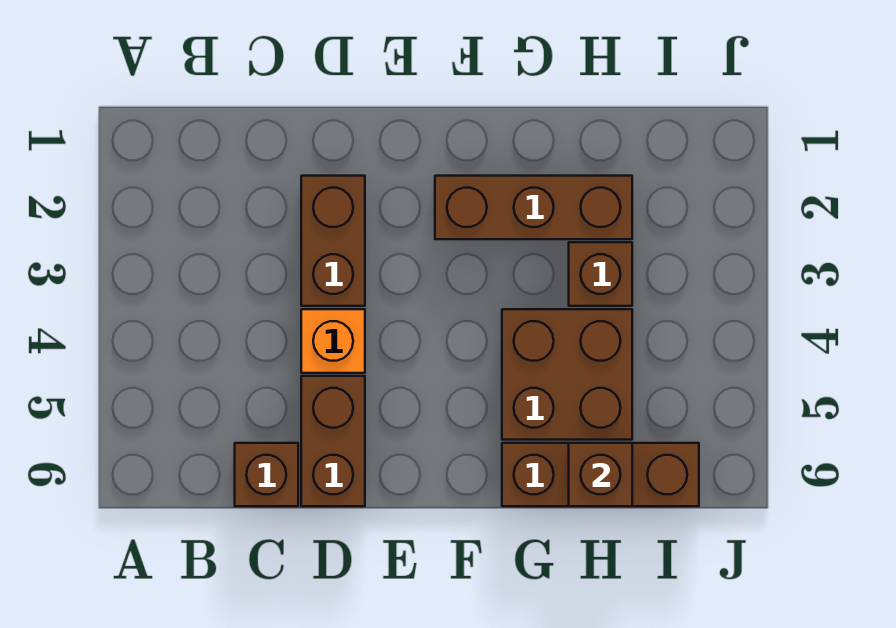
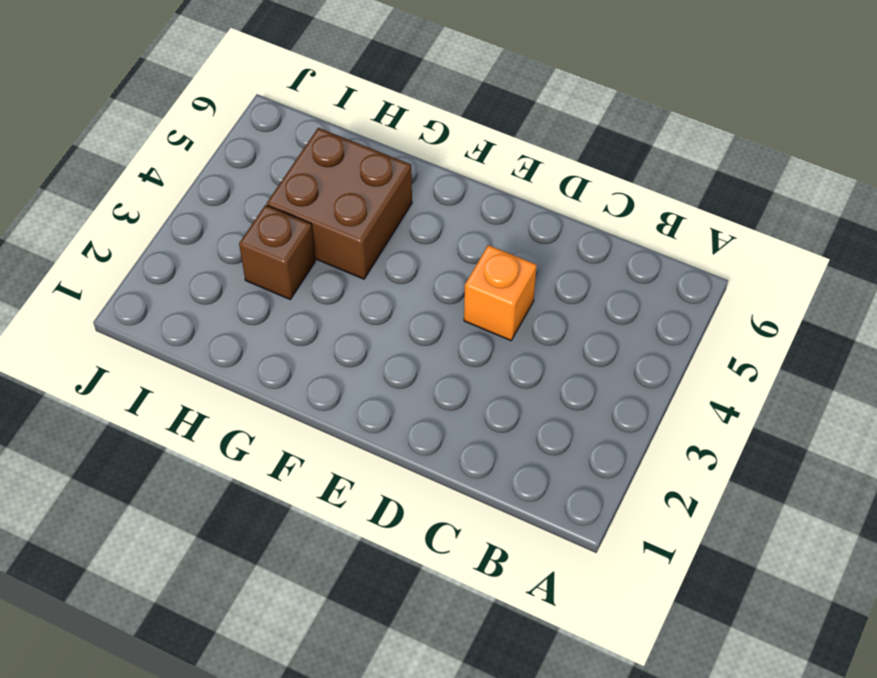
none -> brown brick C6 level 1
none -> brown brick D2:D3 level 1

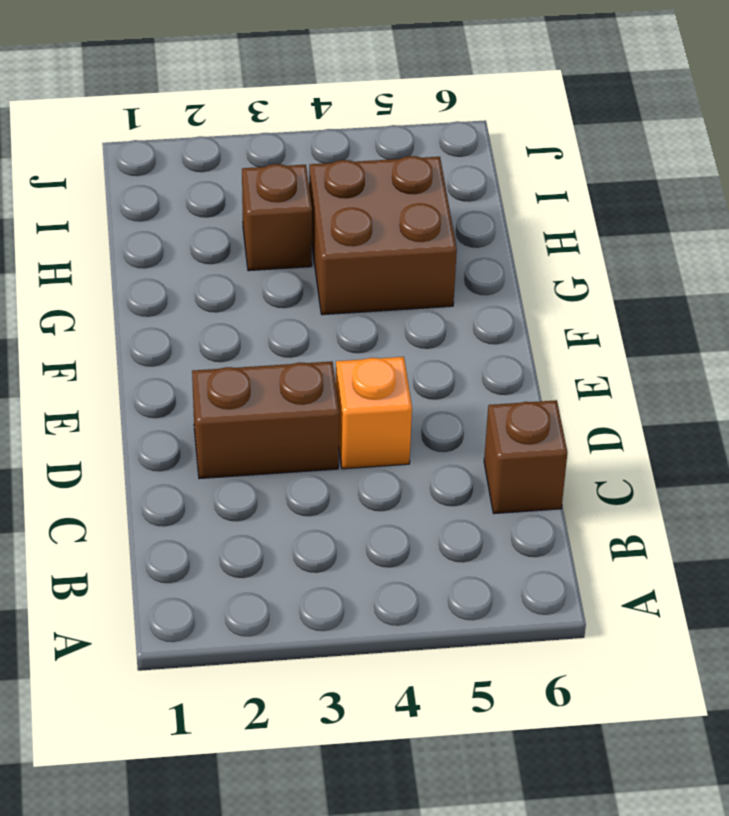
none -> brown brick D5:D6 level 1
none -> brown brick F2:H2 level 1

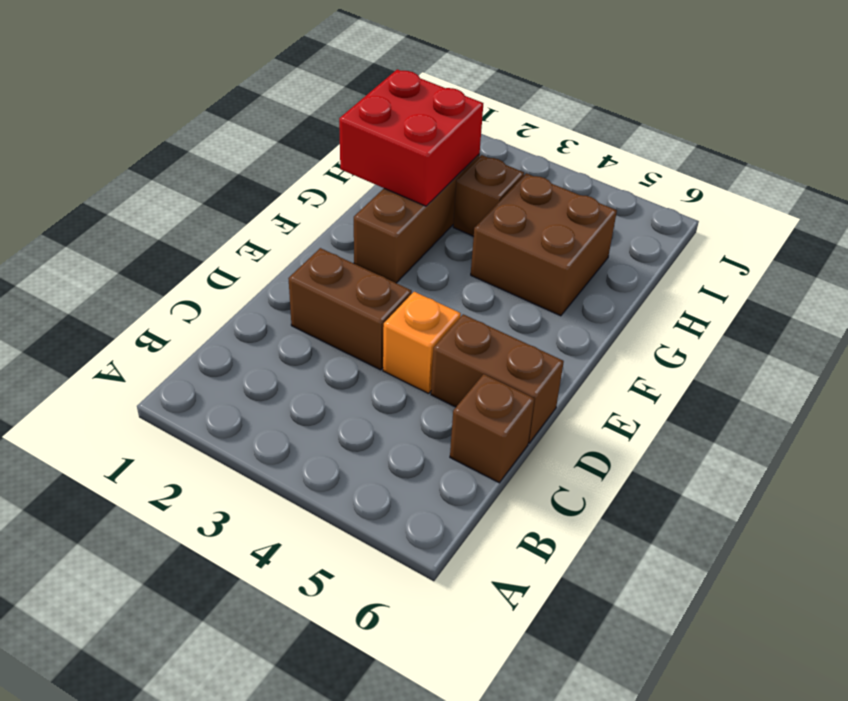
red brick G1:H2 level 2 -> none
none -> brown brick G6:I6 level 1
none -> brown brick H6 level 2

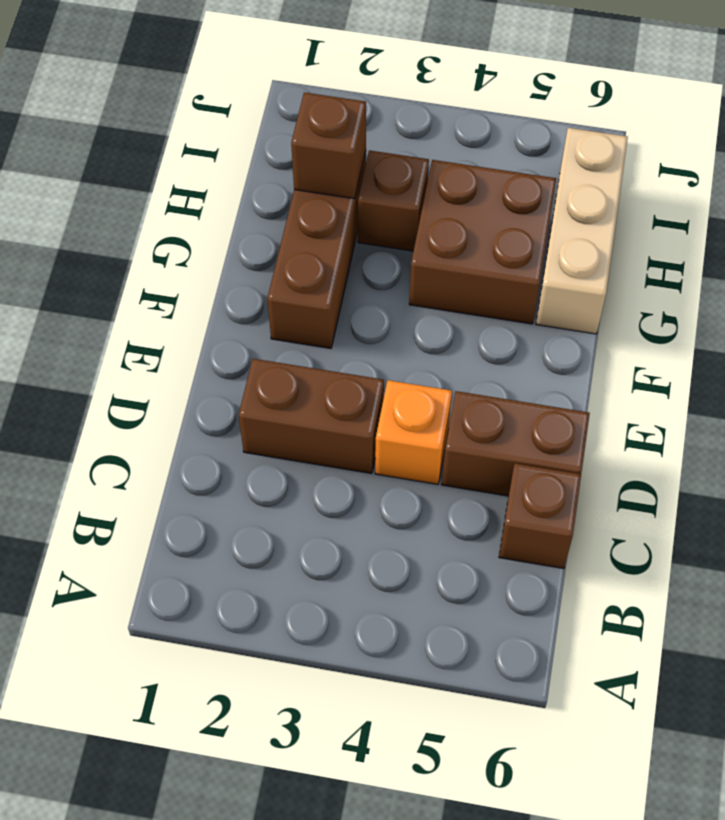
tan brick G6:I6 level 1 -> brown brick G6:I6 level 1
brown brick H2 level 2 -> brown brick H6 level 2

